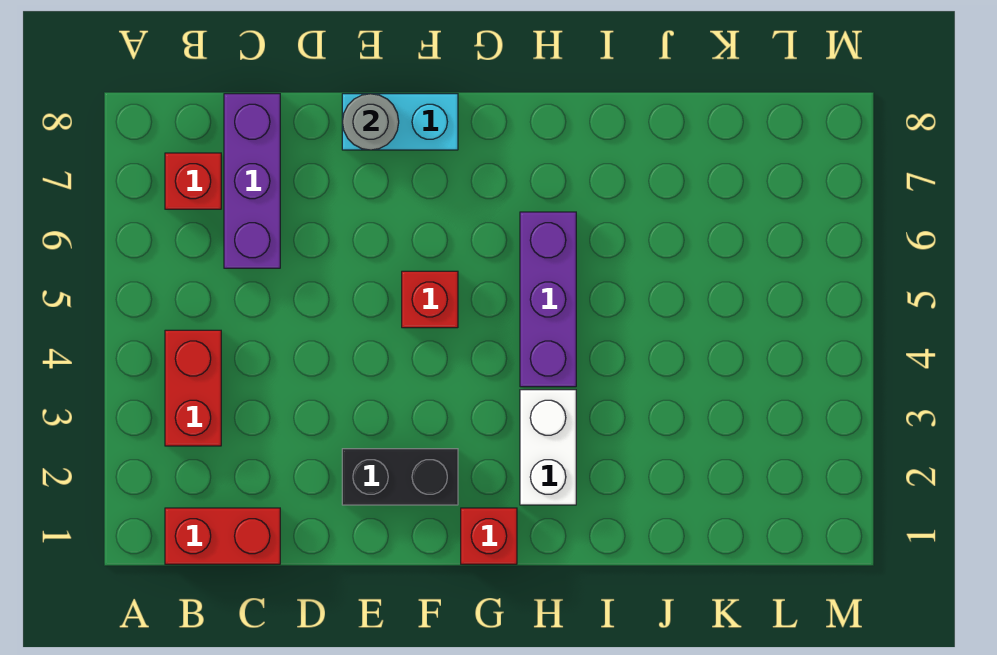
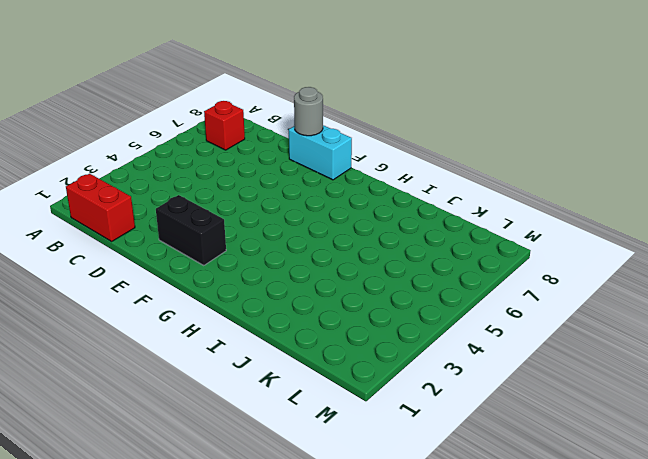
none -> red brick B3:B4 level 1
none -> purple brick C6:C8 level 1

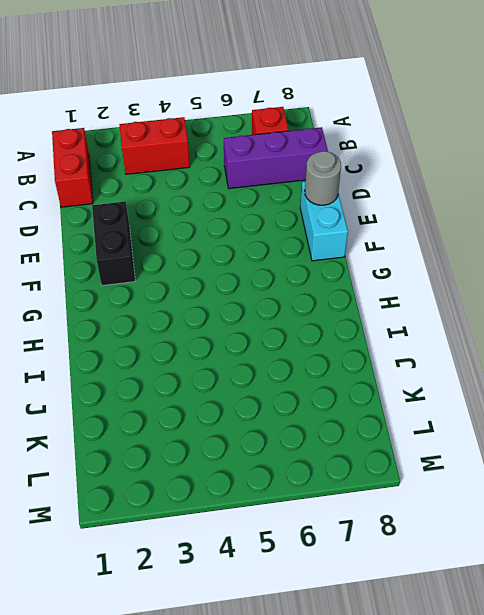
none -> red brick F5 level 1
none -> red brick G1 level 1

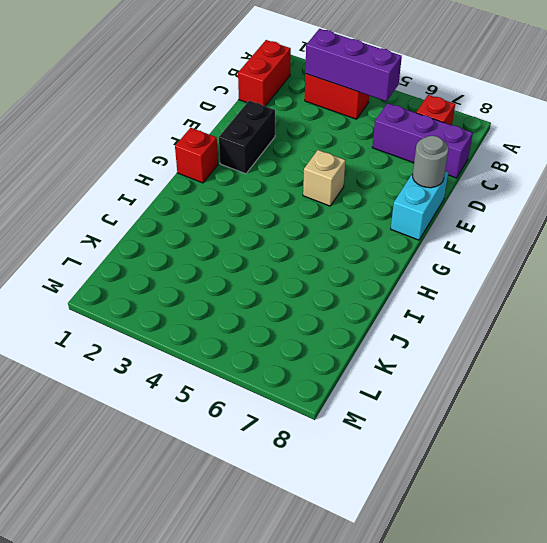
purple brick B3:B5 level 2 -> purple brick H4:H6 level 1
tan brick F5 level 1 -> red brick F5 level 1
none -> white brick H2:H3 level 1

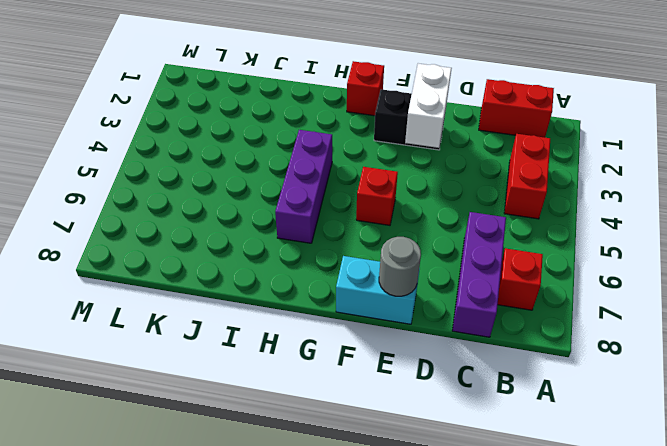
white brick E2:E3 level 2 -> white brick H2:H3 level 1

